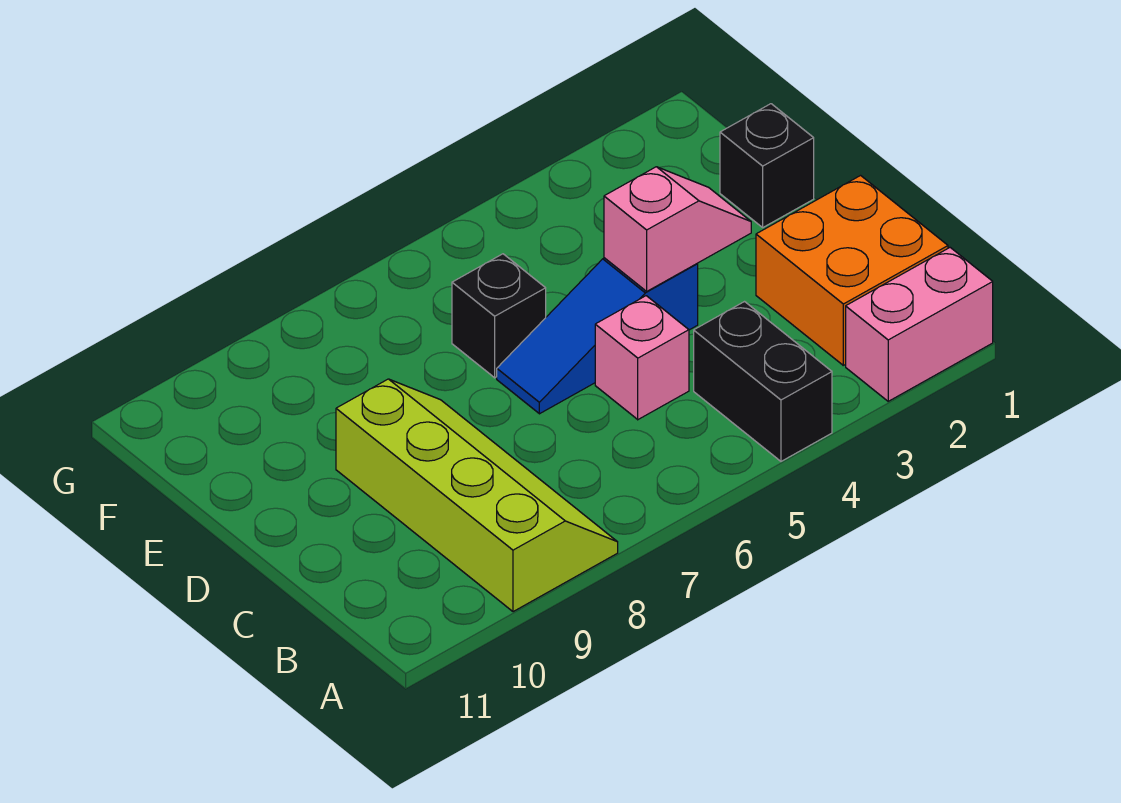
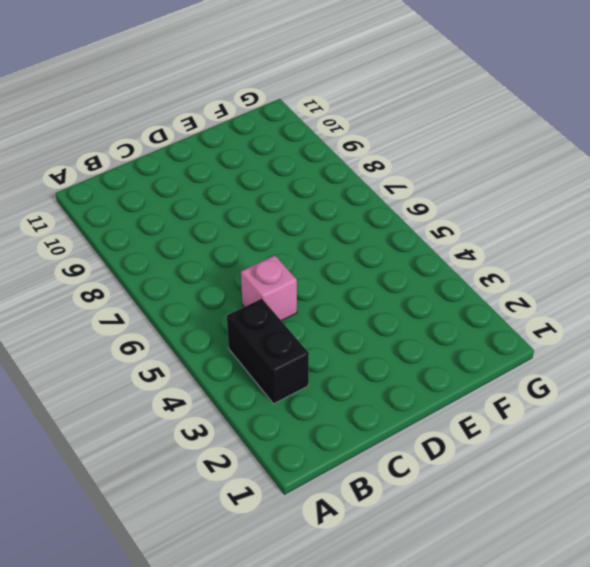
black brick B3:B4 level 1 -> black brick A4:B4 level 1
none -> pink brick A1:A2 level 1
none -> lime slope A8:D9 level 1 top 9

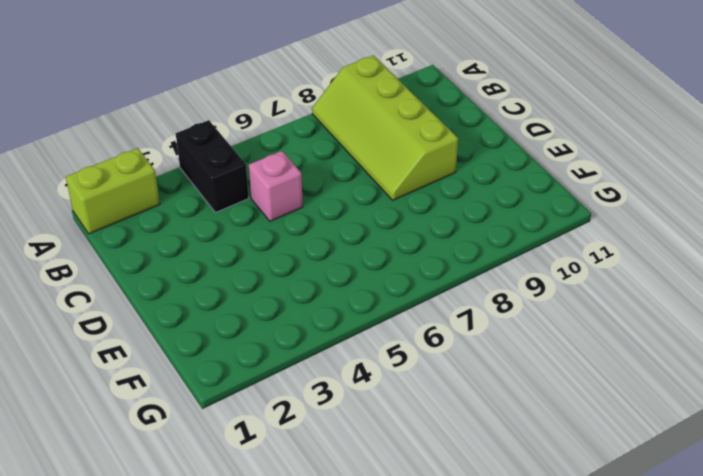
lime brick A1:A2 level 1 -> pink brick A1:A2 level 1
none -> orange brick B1:C2 level 1
none -> blue slope D4:D6 level 1 top 4

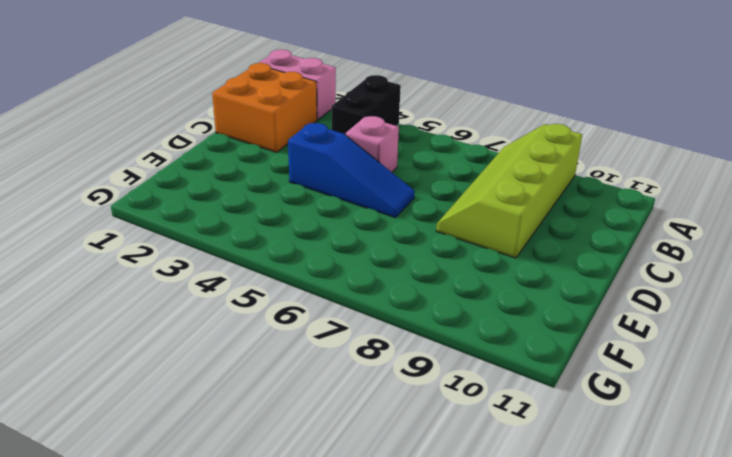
none -> black brick E1 level 1
none -> black brick E6 level 1

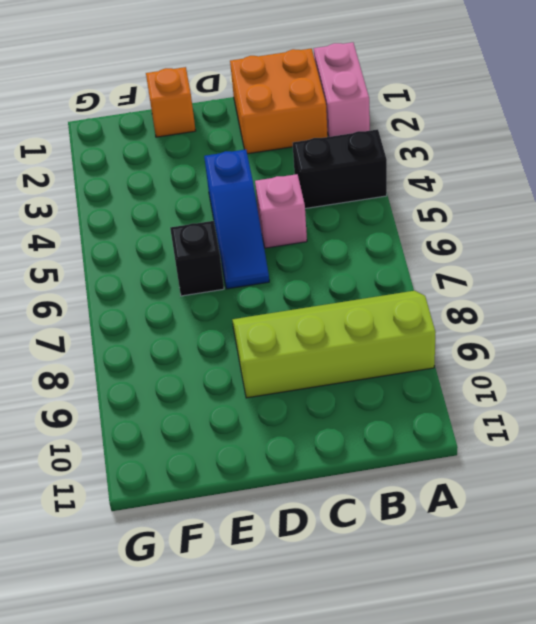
orange brick E1 level 1 -> black brick E1 level 1
none -> pink slope D3:D4 level 2 top 4

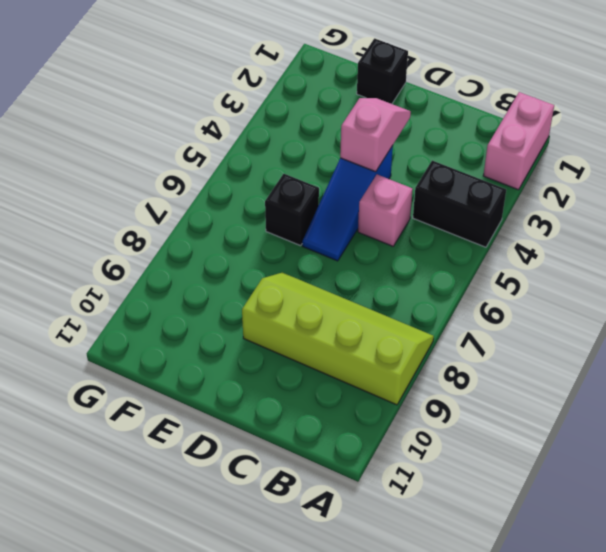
none -> orange brick B1:C2 level 1

